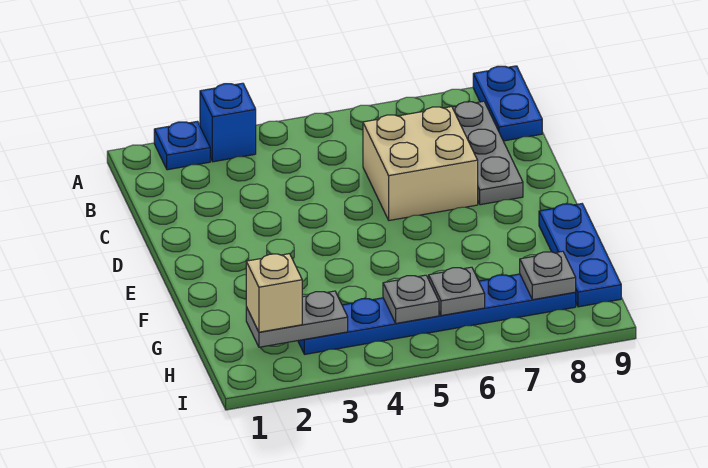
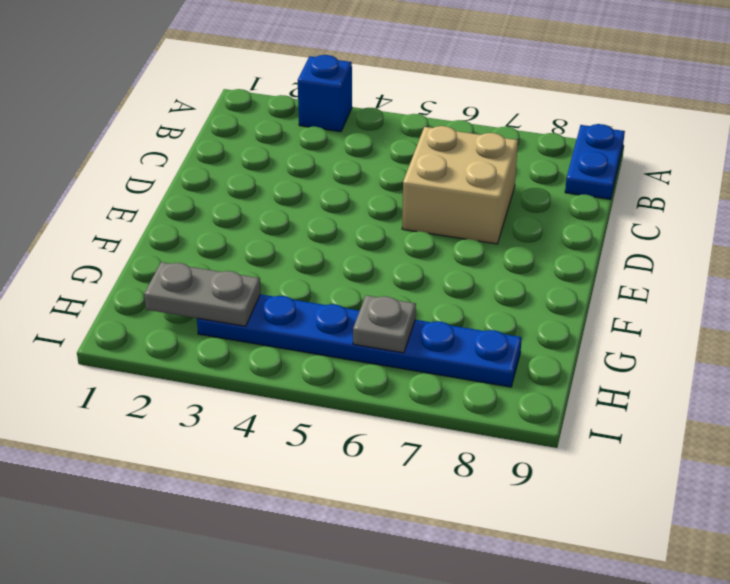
none -> blue plate A2 level 1
none -> grey plate B8:D8 level 1
none -> blue plate F9:H9 level 1

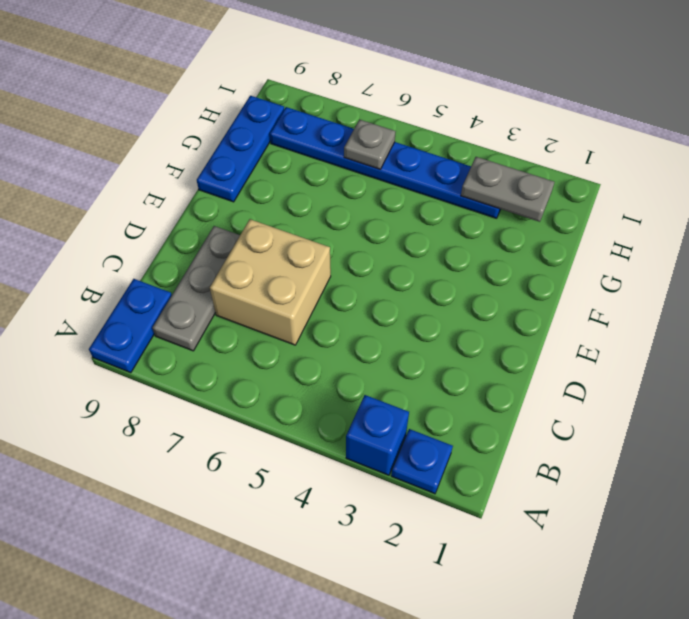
none -> grey plate H5 level 2
none -> grey plate H8 level 2
none -> tan brick H2 level 3

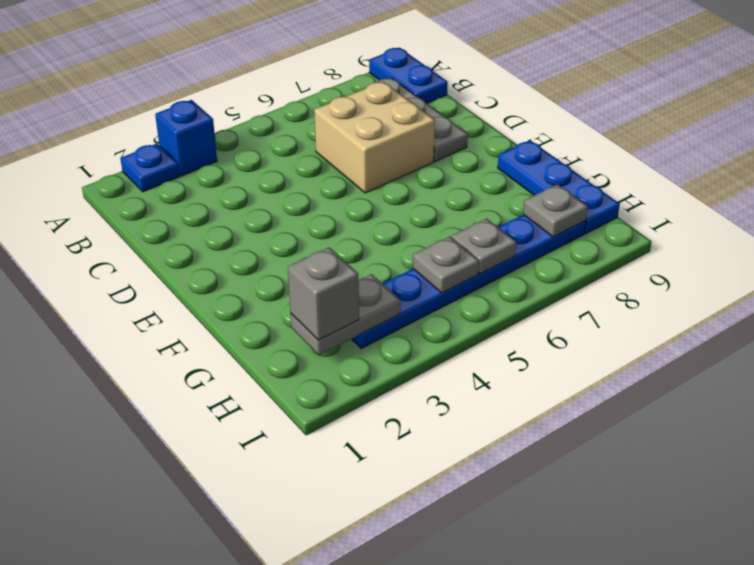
grey brick H2 level 3 -> tan brick H2 level 3

